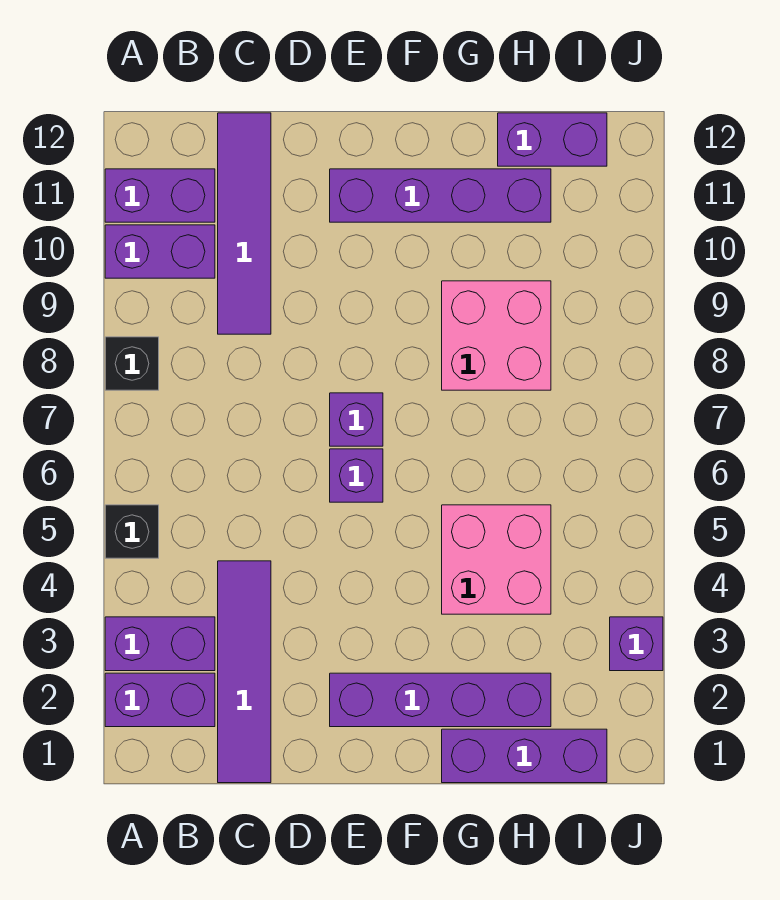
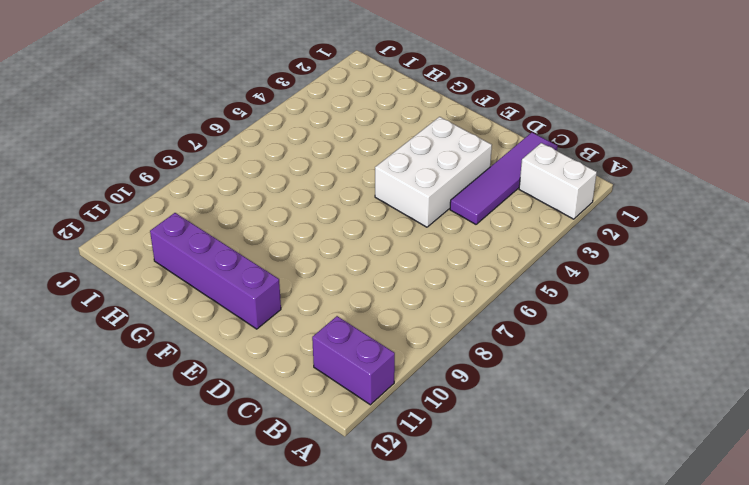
white brick A2:B2 level 1 -> purple brick A2:B2 level 1
white brick D3:E5 level 1 -> none
none -> purple brick A3:B3 level 1
none -> black brick A5 level 1
none -> black brick A8 level 1

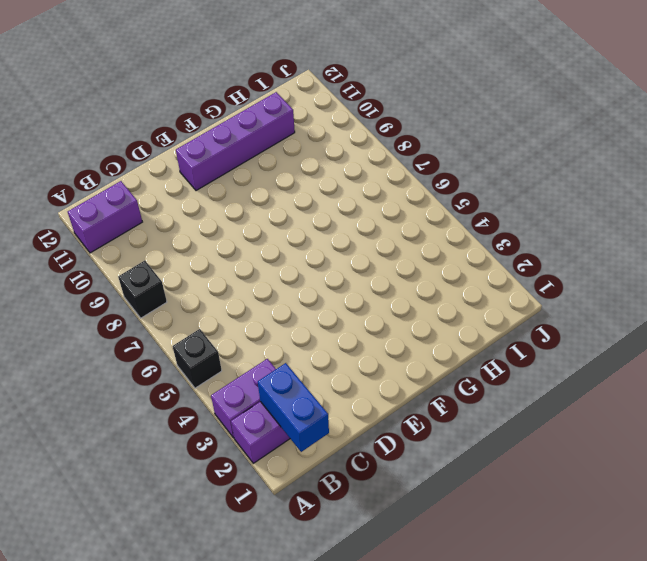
blue brick B1:B2 level 2 -> none
none -> purple brick A10:B10 level 1
none -> purple tile C1:C4 level 1
none -> purple tile C9:C12 level 1

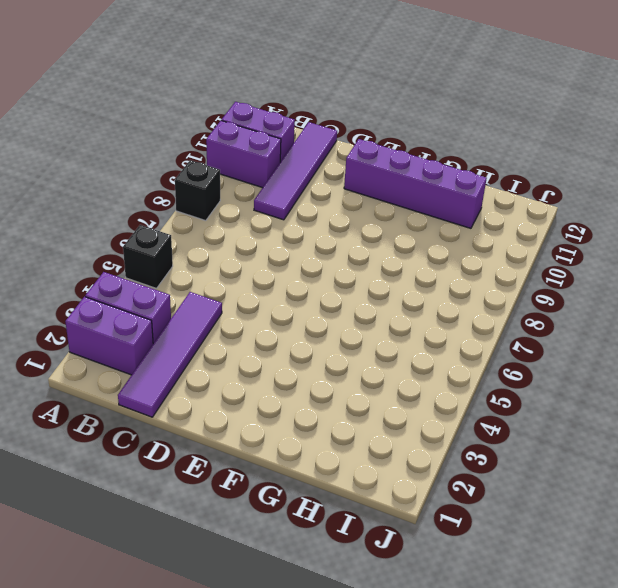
none -> purple brick E2:H2 level 1
none -> purple brick E6 level 1
none -> purple brick E7 level 1

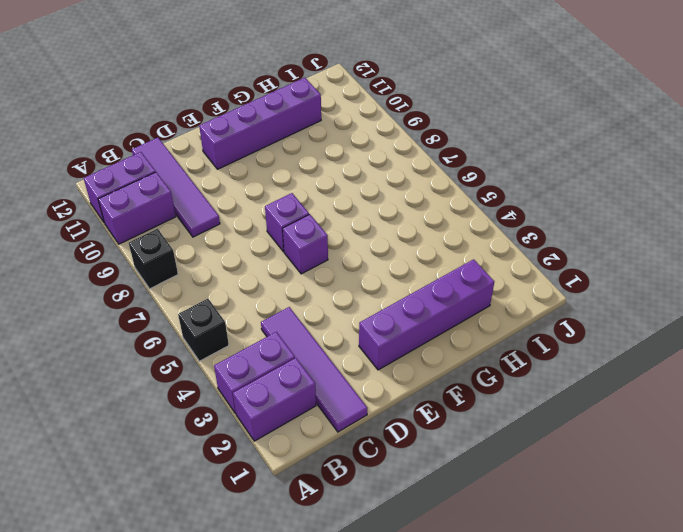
none -> purple brick G1:I1 level 1
none -> pink brick G4:H5 level 1
none -> pink brick G8:H9 level 1

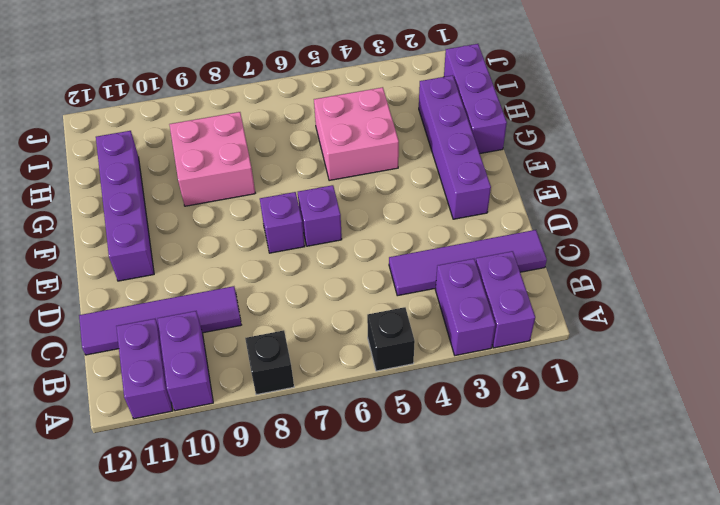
none -> purple brick H12:I12 level 1
none -> purple brick J3 level 1

